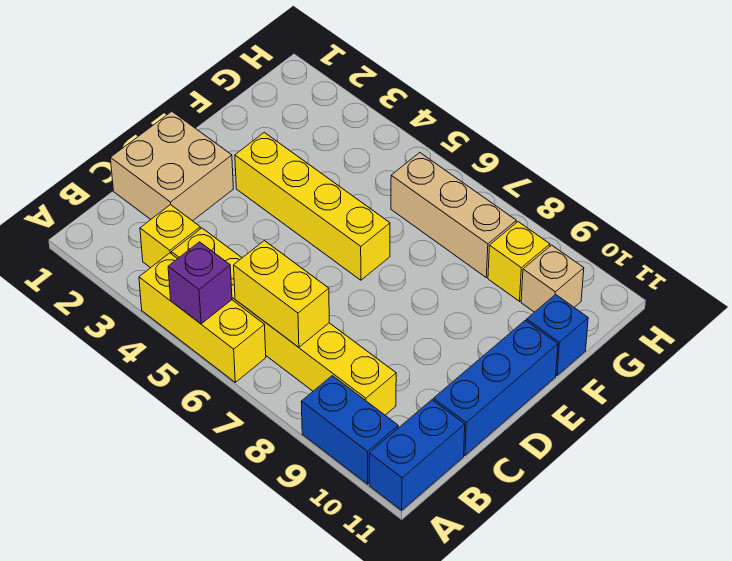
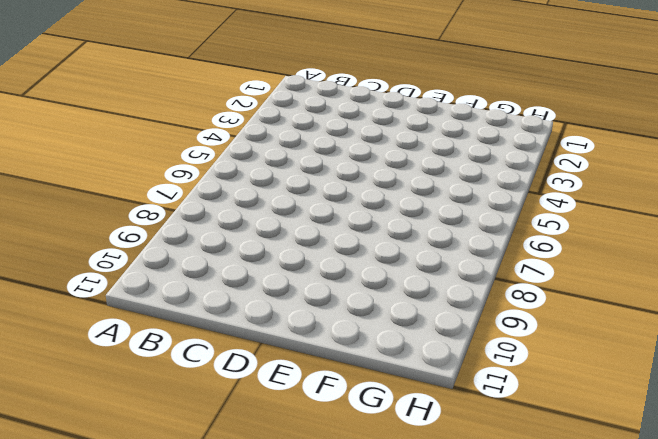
none -> yellow brick A4:A6 level 1
none -> blue brick A9:A10 level 1
none -> blue brick A11:B11 level 1

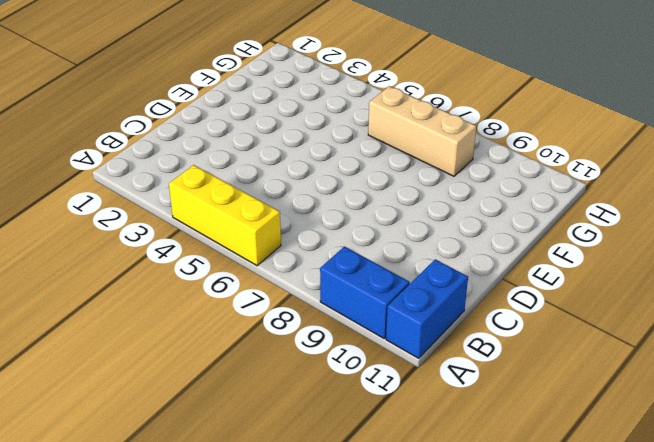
none -> yellow brick B3 level 1
none -> yellow brick B4:B9 level 1
none -> tan brick C1:D2 level 1

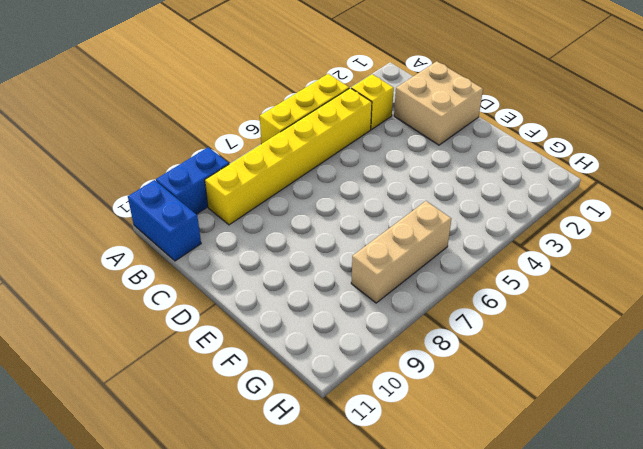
none -> blue brick C11:E11 level 1
none -> yellow brick E3:E6 level 1
none -> blue brick F11 level 1

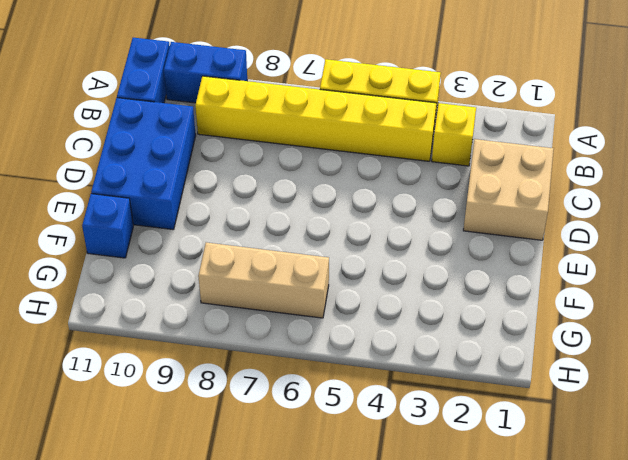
blue brick C10:E11 level 1 -> blue brick C11:E11 level 1
none -> yellow brick E3:E6 level 1
none -> yellow brick G9 level 1
none -> tan brick G10 level 1

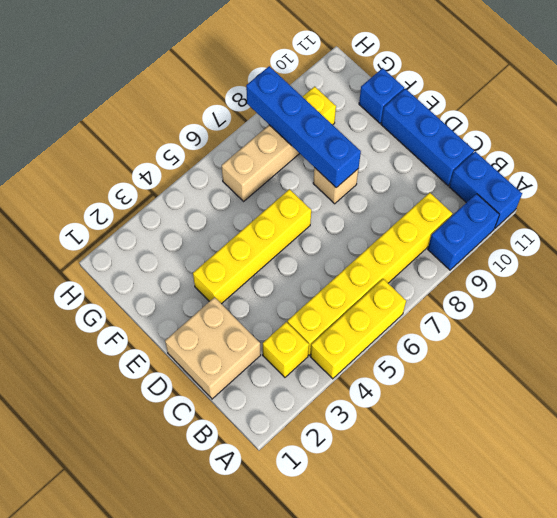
tan brick E8 level 1 -> tan brick G10 level 1
blue brick E8:H8 level 2 -> none
none -> purple brick A5 level 2
none -> yellow brick B6:B7 level 2

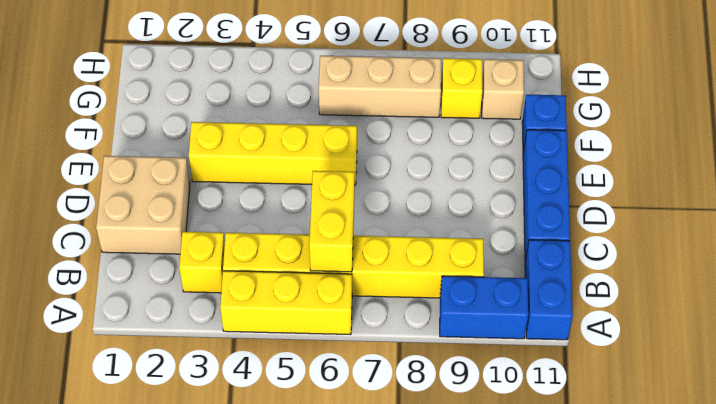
yellow brick B6:C6 level 2 -> yellow brick B6:B7 level 2
none -> purple brick A5 level 2

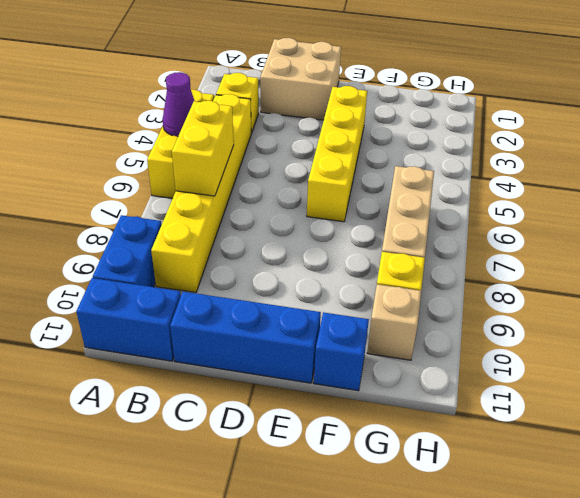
purple cone A5 level 2 -> purple brick A5 level 2

